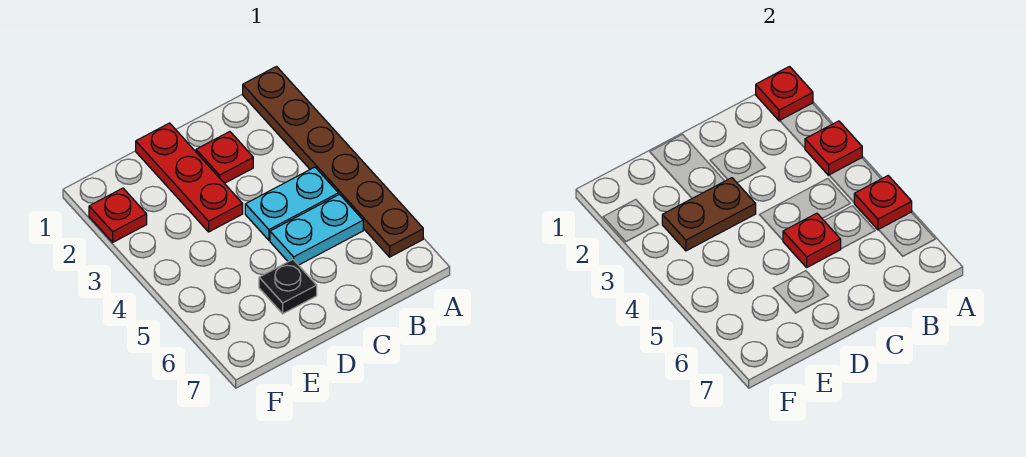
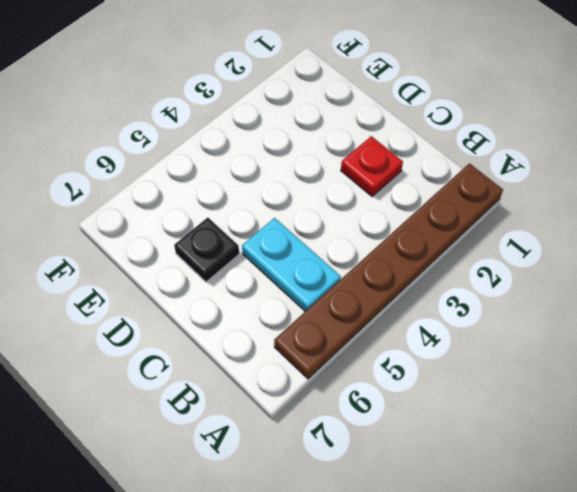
none -> cyan plate B4:C4 level 1
none -> red plate D1:D3 level 1
none -> red plate F2 level 1

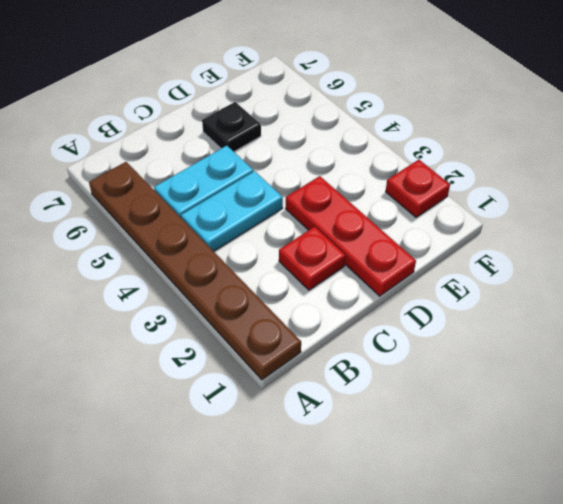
none -> red plate A1 level 2
none -> red plate A3 level 2
none -> red plate A5 level 2

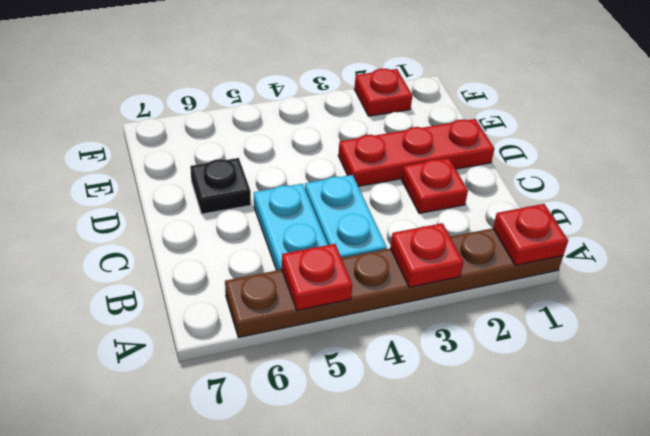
none -> red plate C5 level 2
none -> brown plate D3:E3 level 2

